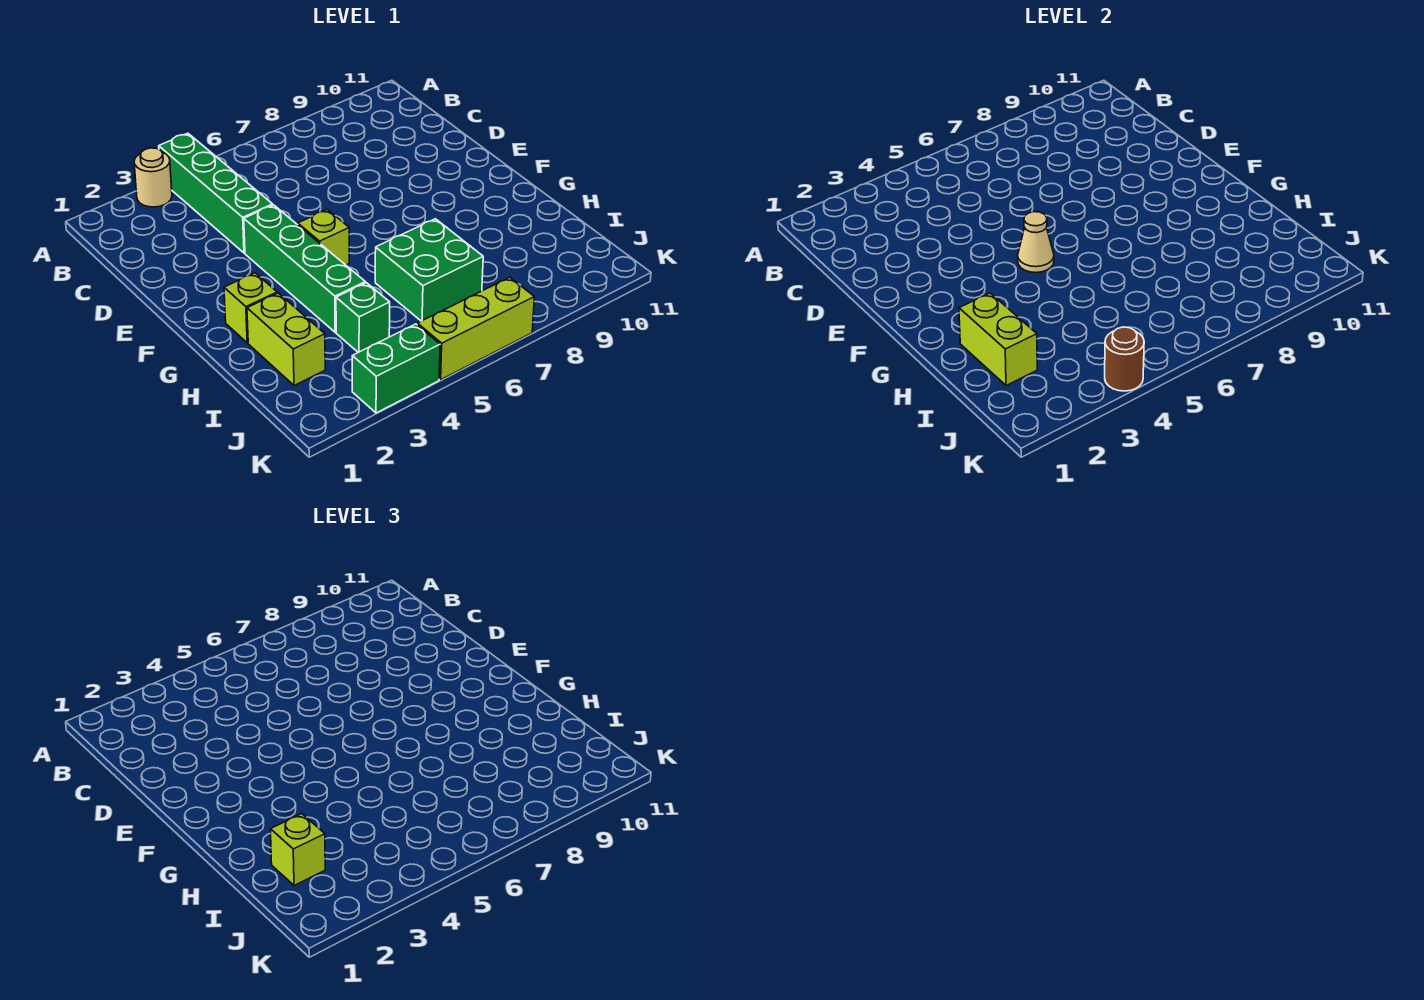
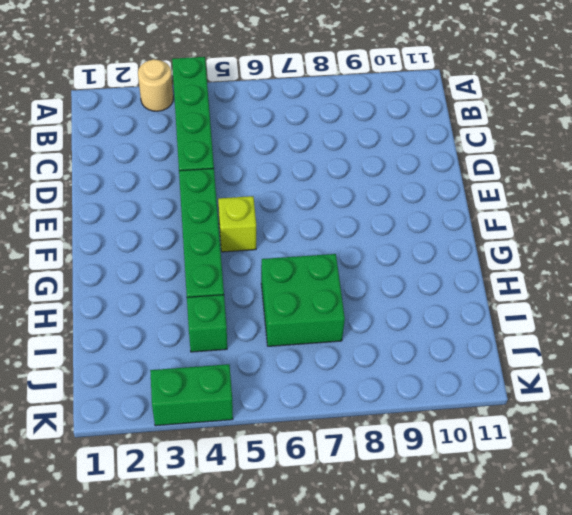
none -> lime brick G2 level 1
none -> lime brick H2:I2 level 1
none -> lime brick K5:K7 level 1

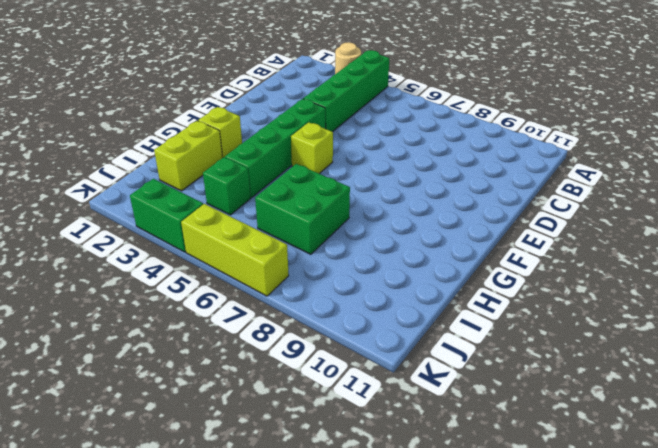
none -> tan cone F5 level 2
none -> lime brick H2:I2 level 2
none -> brown round brick K4 level 2

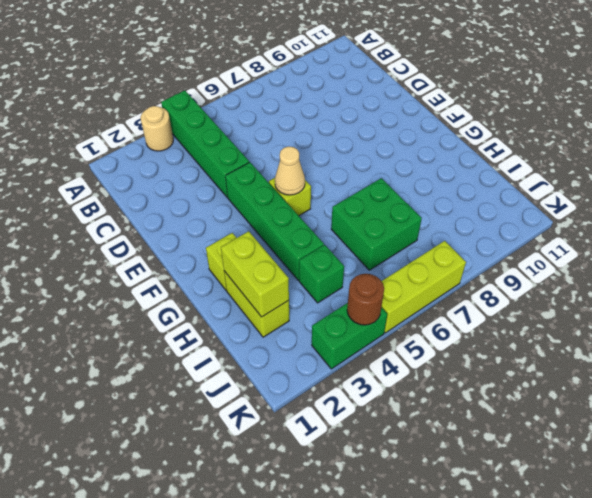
none -> lime brick I2 level 3

